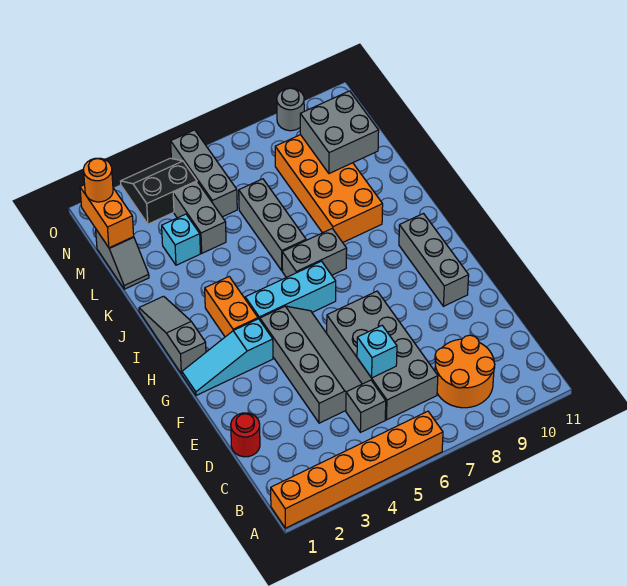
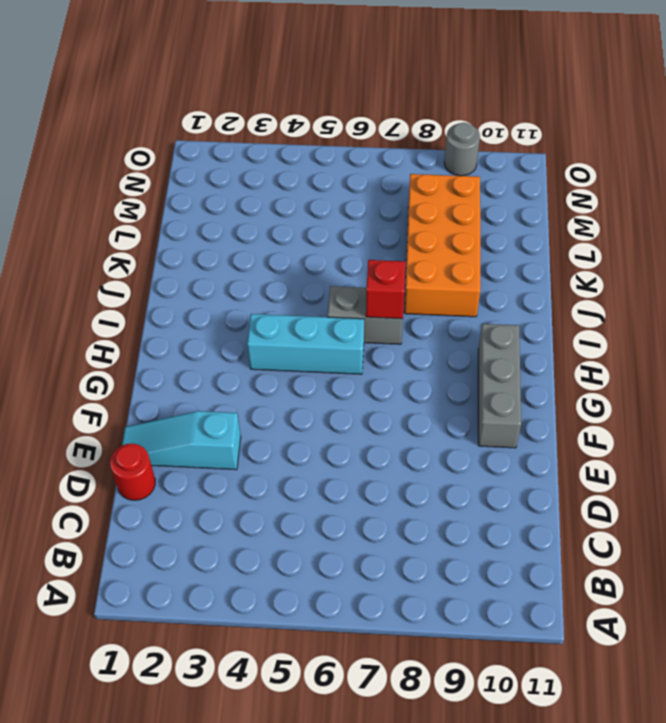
cyan slope E1:E3 level 1 top 3 -> cyan slope G1:G3 level 1 top 3
red brick I7 level 2 -> none
none -> orange brick A1:A6 level 1
none -> orange round brick B8:C9 level 1
none -> grey brick C5 level 1

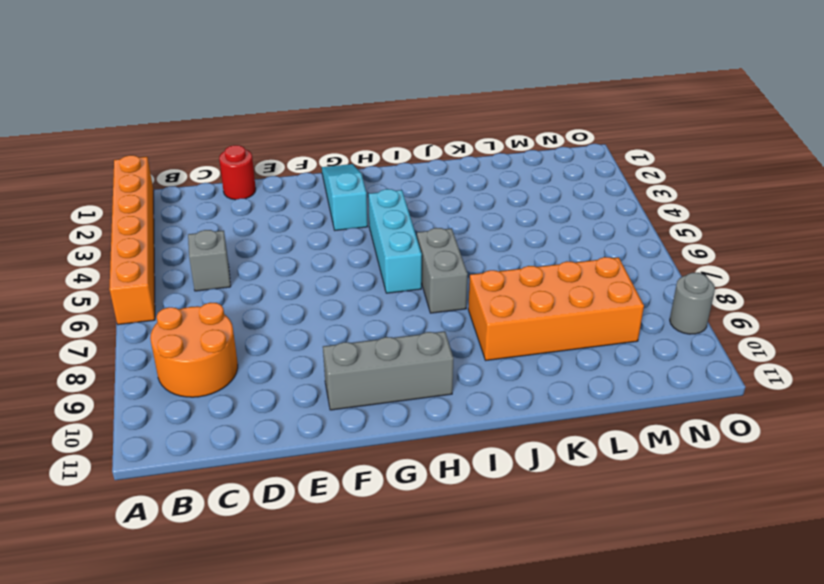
none -> grey brick C6:F7 level 1
none -> grey slope D4:G5 level 1 top 4
none -> grey slope H1:J1 level 1 top H

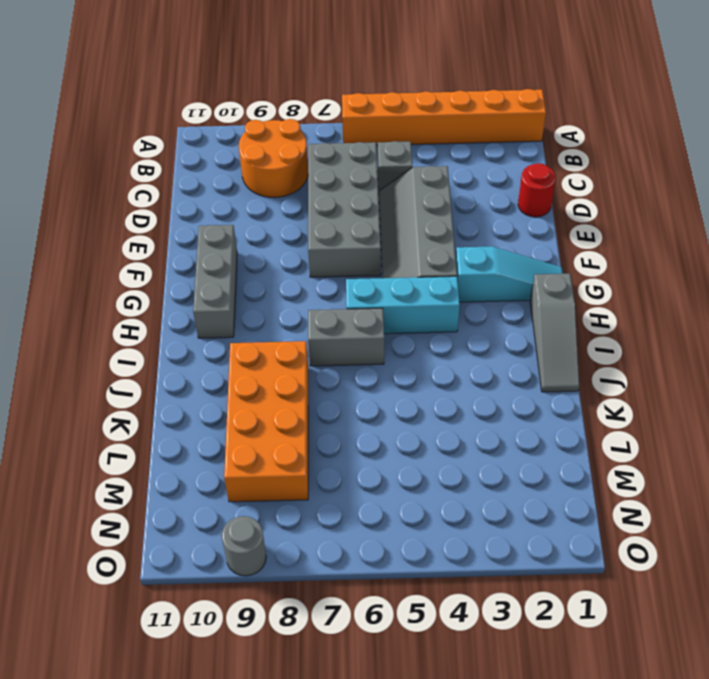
none -> orange brick H3:I3 level 1
none -> grey brick J6:L6 level 1
none -> grey slope L1:M1 level 1 top M

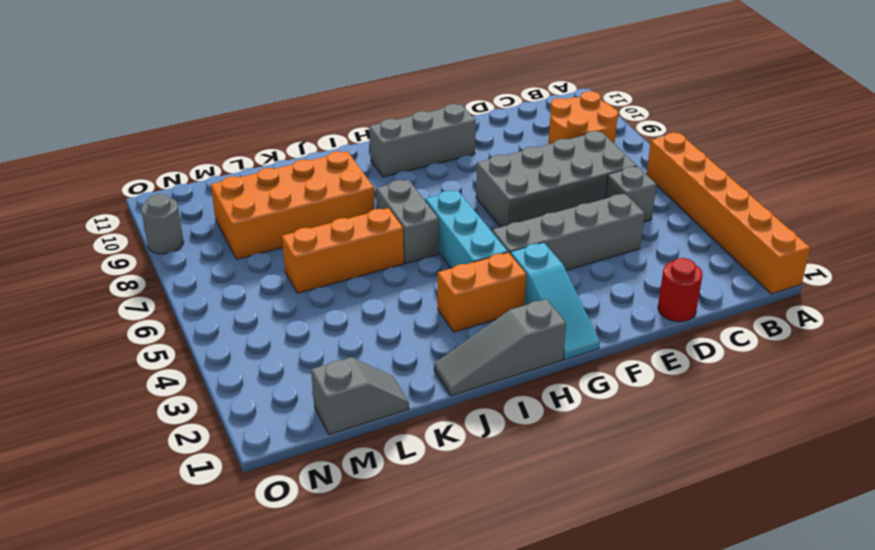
orange brick J6:L6 level 1 -> grey brick J6:L6 level 1
none -> cyan brick L3 level 1
none -> grey brick L4:M4 level 1
none -> grey brick M5:O5 level 1

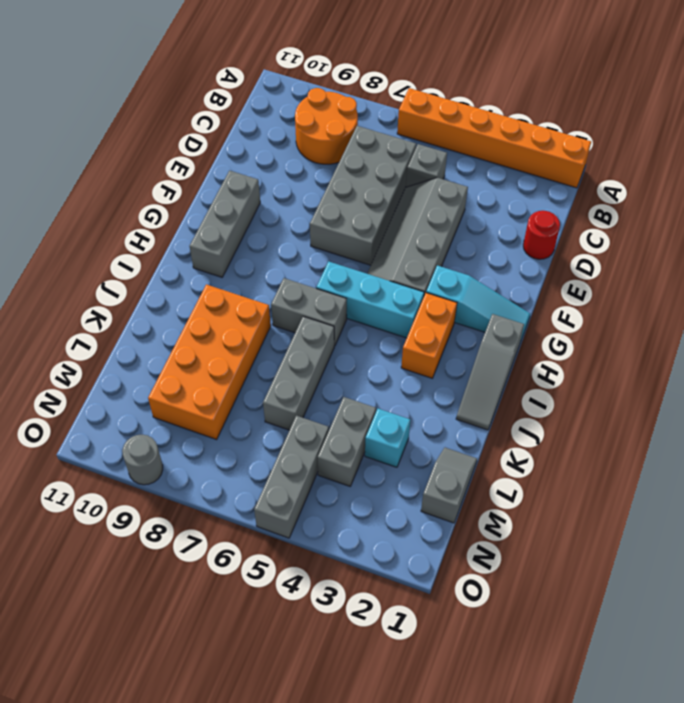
none -> black slope N3:O4 level 1 top N
none -> cyan brick D6 level 2
none -> grey brick L9:M10 level 2

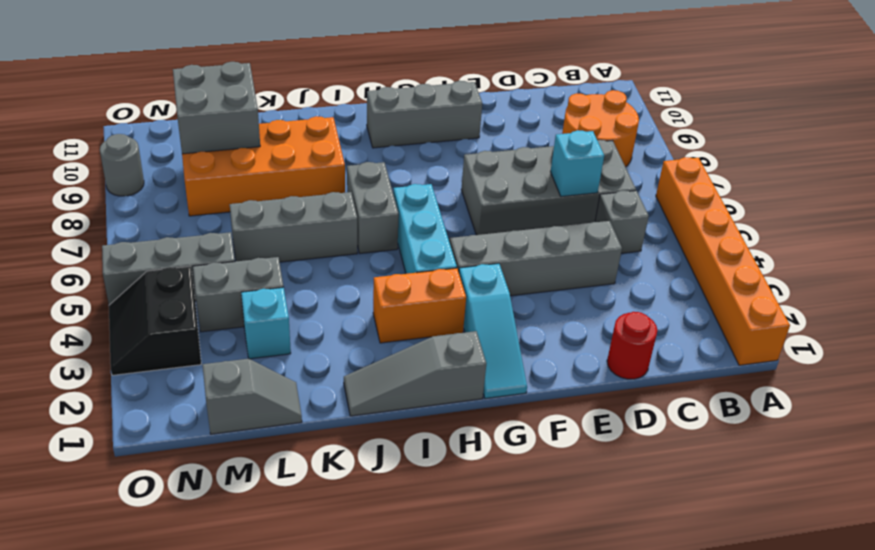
none -> orange brick M1:N1 level 2
none -> orange round brick N1 level 3

